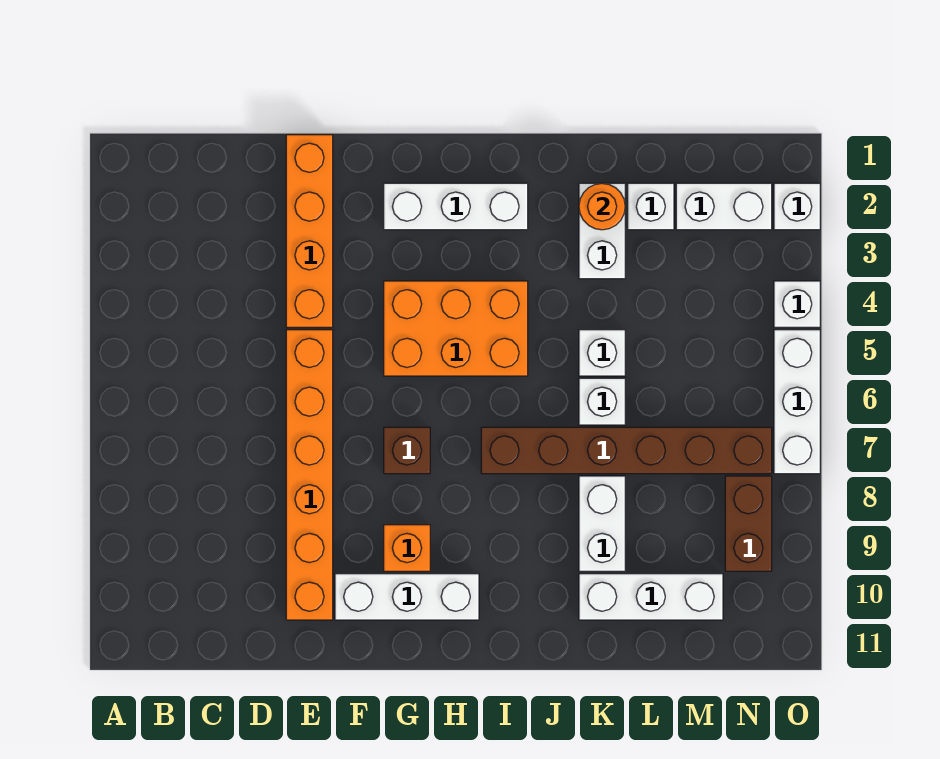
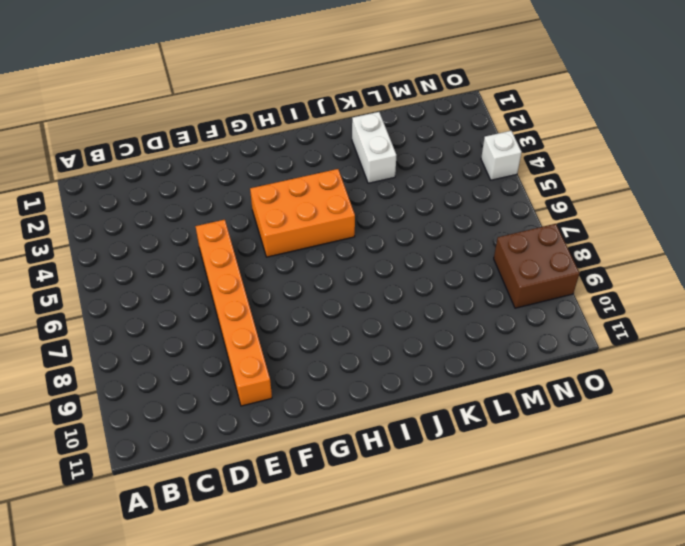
brown brick N8:O9 level 1 -> brown brick N8:N9 level 1
none -> orange brick E1:E4 level 1
none -> white brick F10:H10 level 1
none -> white brick G2:I2 level 1

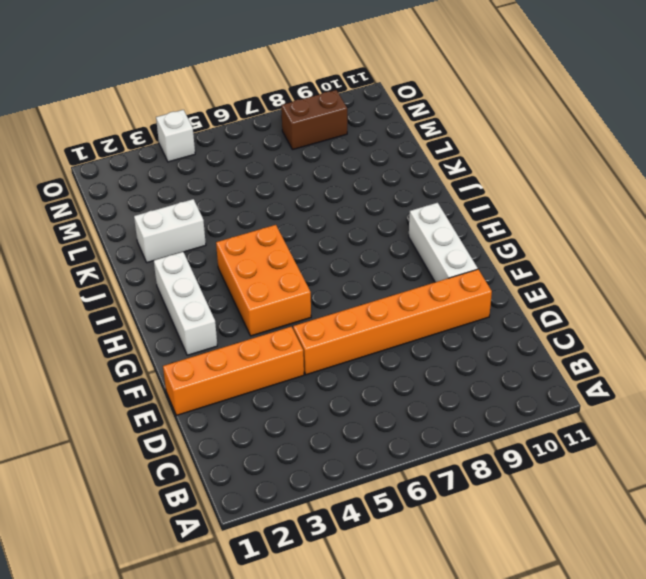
none -> brown brick G7 level 1
none -> orange brick G9 level 1
none -> brown brick I7:N7 level 1

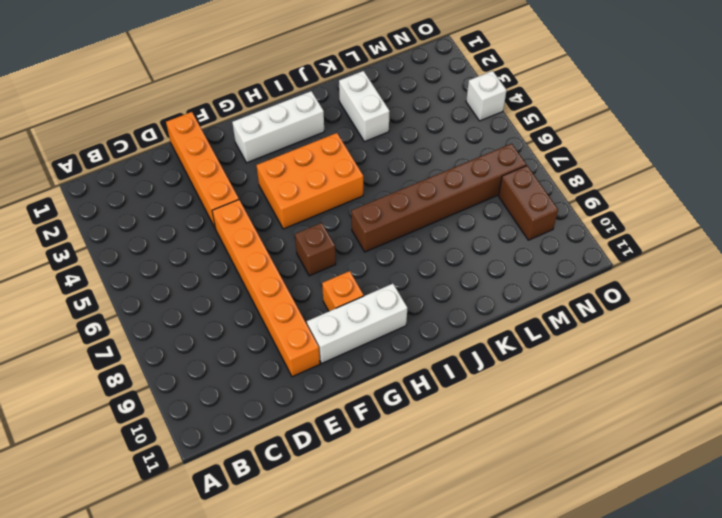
none -> white brick K5 level 1
none -> white brick K6 level 1
none -> white brick K8:K9 level 1

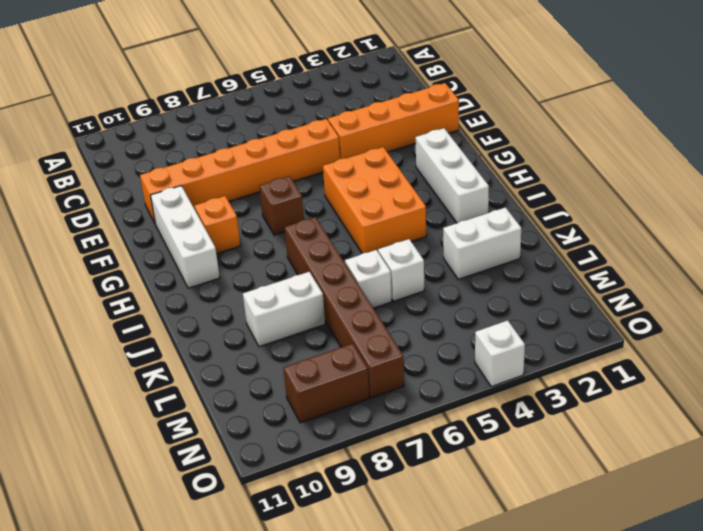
none -> white brick K10:M10 level 1
none -> white brick L2 level 1
none -> white brick M2:N2 level 1

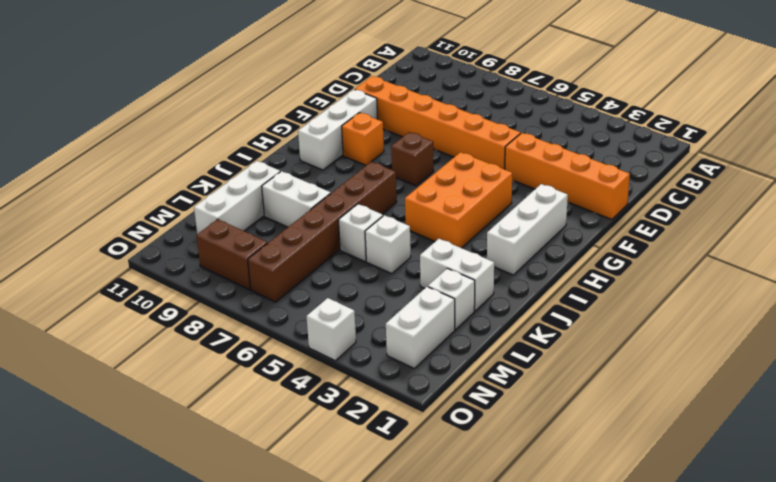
none -> white brick O2 level 1
none -> white brick O5:O7 level 1
none -> orange round brick K2 level 2

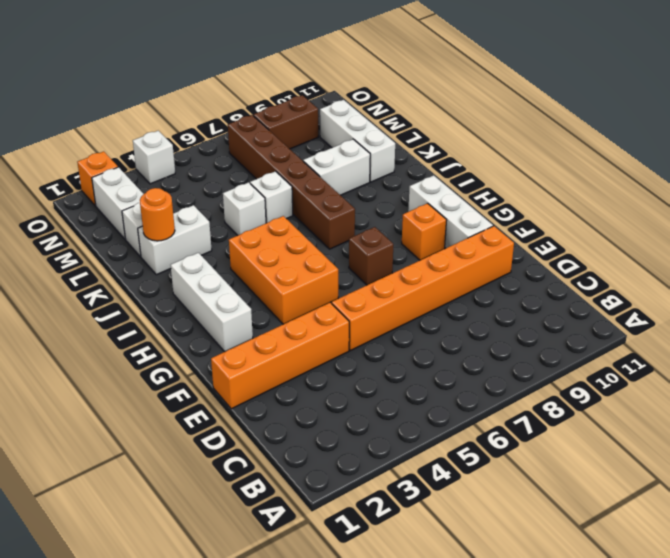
orange brick O2 level 1 -> white brick O2 level 1
none -> white brick O5:O7 level 1

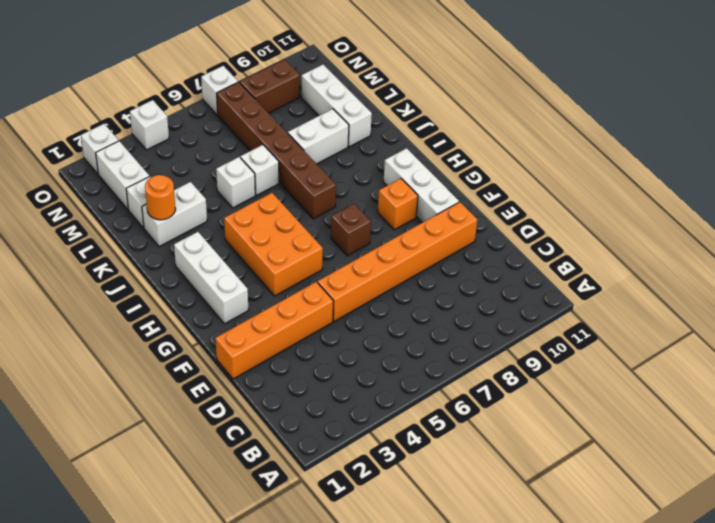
white brick O7 level 1 -> white brick O5:O7 level 1

